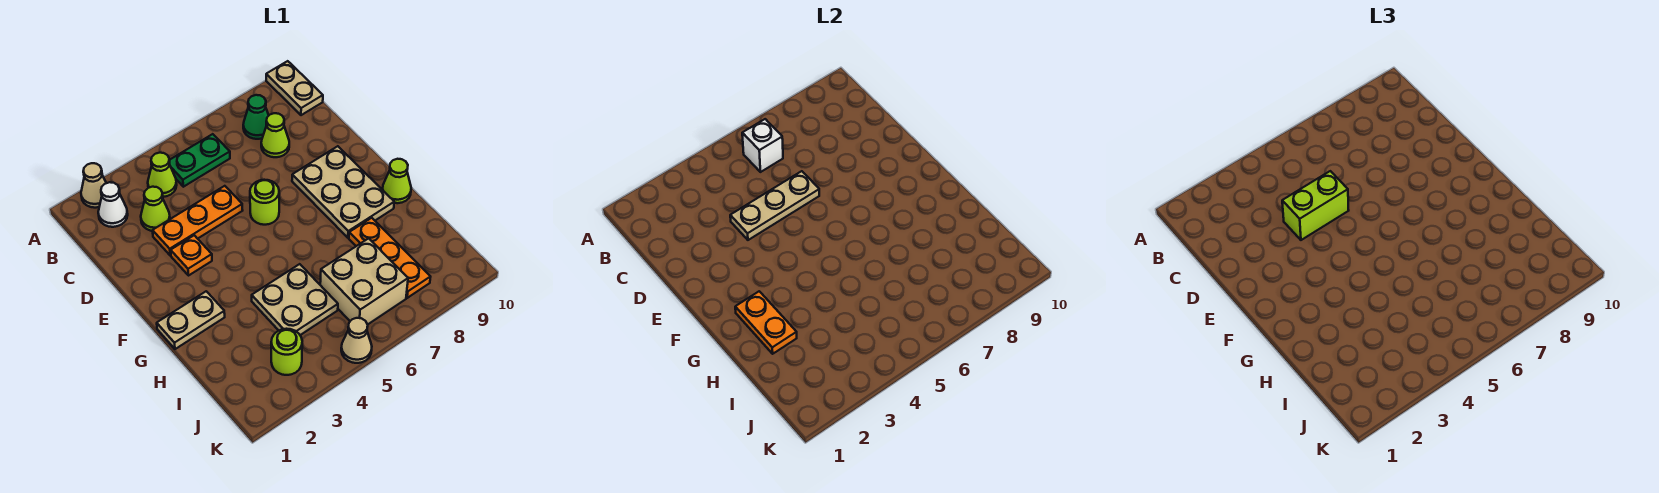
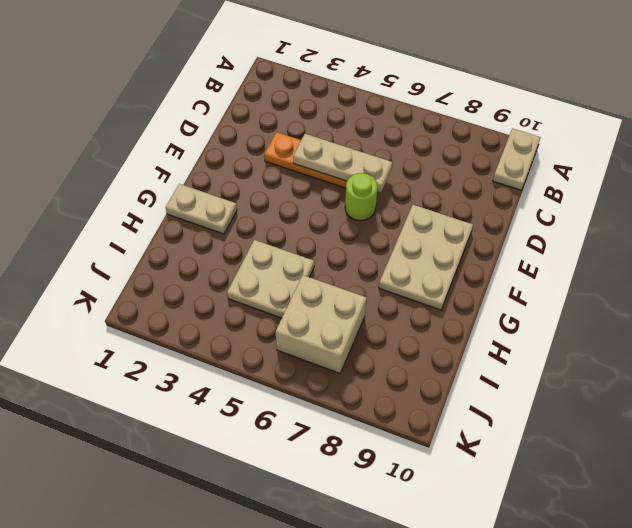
none -> tan cone A2 level 1
none -> white cone B2 level 1
none -> lime cone B4 level 1

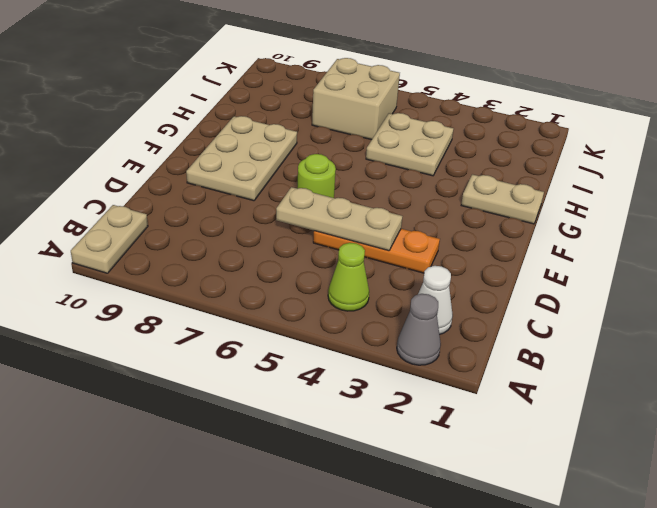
grey cone A2 level 1 -> tan cone A2 level 1
none -> green plate B5:B6 level 1
none -> green cone B8 level 1
none -> lime cone C3 level 1

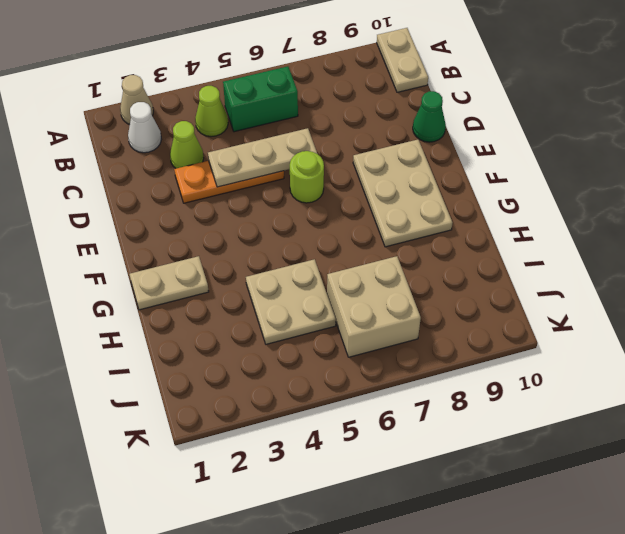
green brick B5:B6 level 1 -> green plate B5:B6 level 1
green cone D10 level 1 -> green cone B8 level 1
none -> lime cone C8 level 1
none -> orange plate E3 level 1
none -> lime cone G10 level 1

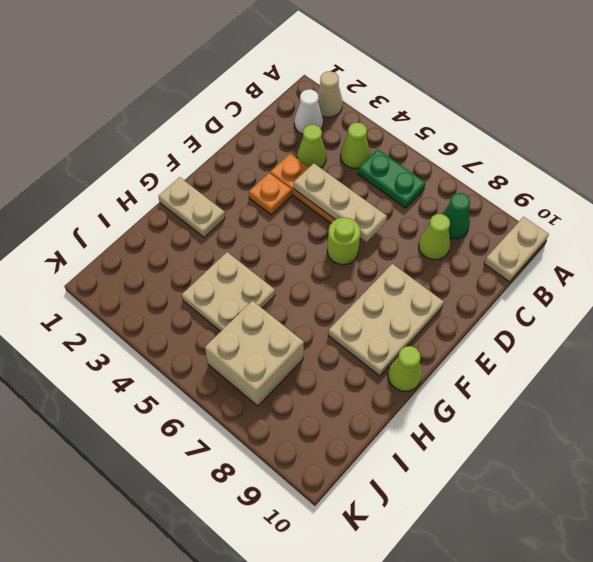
none -> orange plate H8:J8 level 1
none -> lime round brick J3 level 1
none -> tan cone K5 level 1

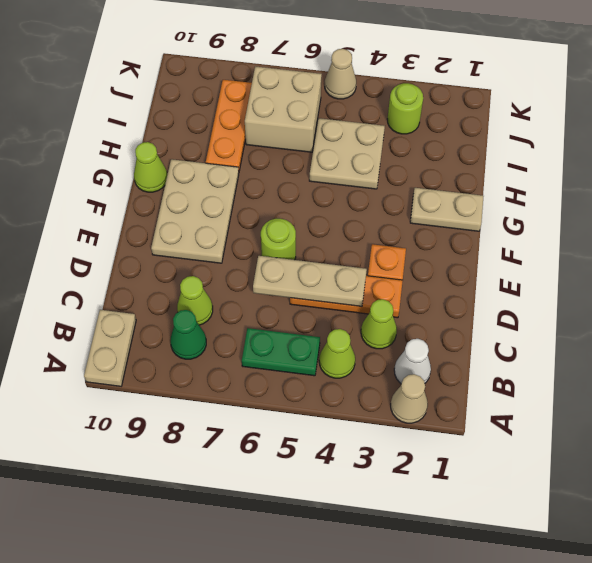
none -> white brick B6 level 2
none -> orange plate G2:H2 level 2
none -> lime brick D4:D5 level 3

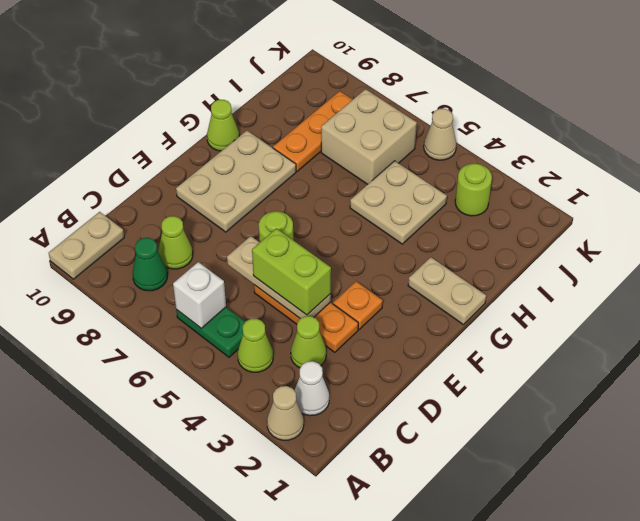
none -> orange plate G2:H2 level 2

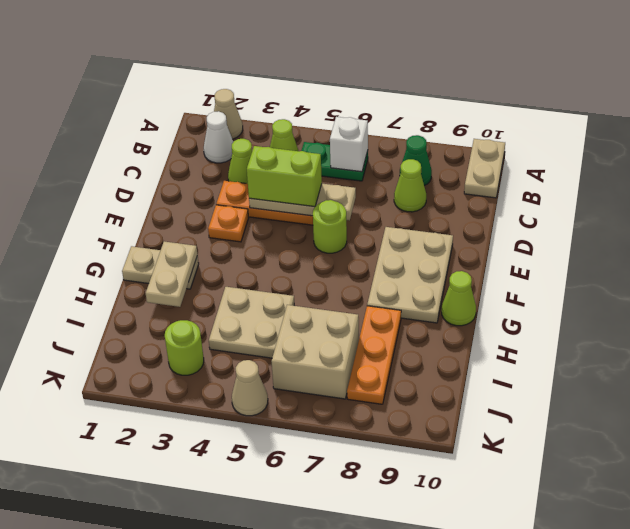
tan plate G2:H2 level 2 -> orange plate G2:H2 level 2

